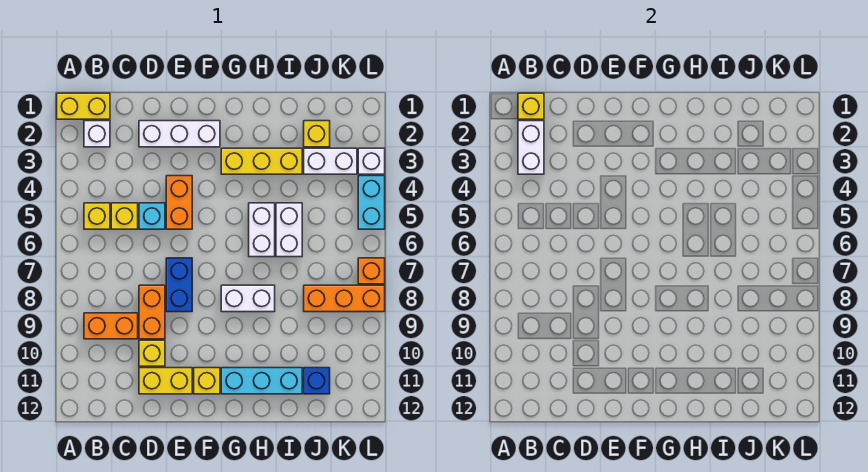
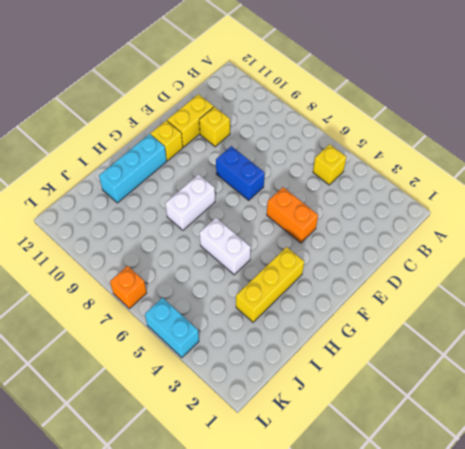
none -> yellow brick A1:B1 level 1
none -> white brick B2 level 1
none -> orange brick B9:C9 level 1

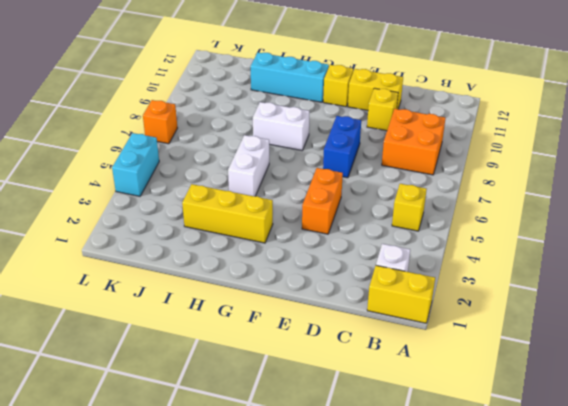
orange brick B8:C9 level 1 -> orange brick B9:C9 level 1
none -> yellow brick C5 level 1
none -> white brick D2:F2 level 1
none -> cyan brick D5 level 1

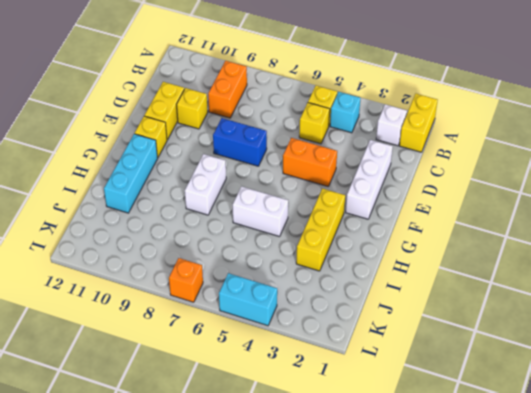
cyan brick B4 level 1 -> cyan brick D5 level 1
none -> orange brick D8:D9 level 1
none -> white brick I5:I6 level 1
none -> yellow brick J2 level 1

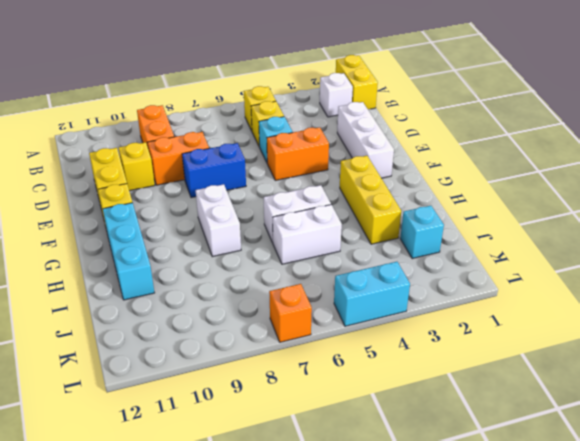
cyan brick J2 level 1 -> yellow brick J2 level 1
none -> white brick J3:K3 level 1
none -> orange brick J8:L8 level 1
none -> blue brick J11 level 1

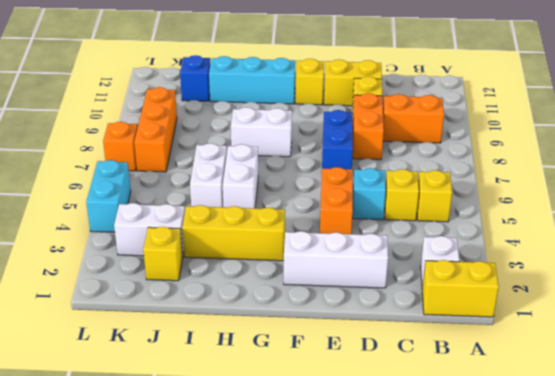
orange brick K7:K9 level 1 -> orange brick J8:L8 level 1
none -> white brick L3 level 1
none -> yellow brick B1 level 2
none -> white brick B2:B3 level 2

